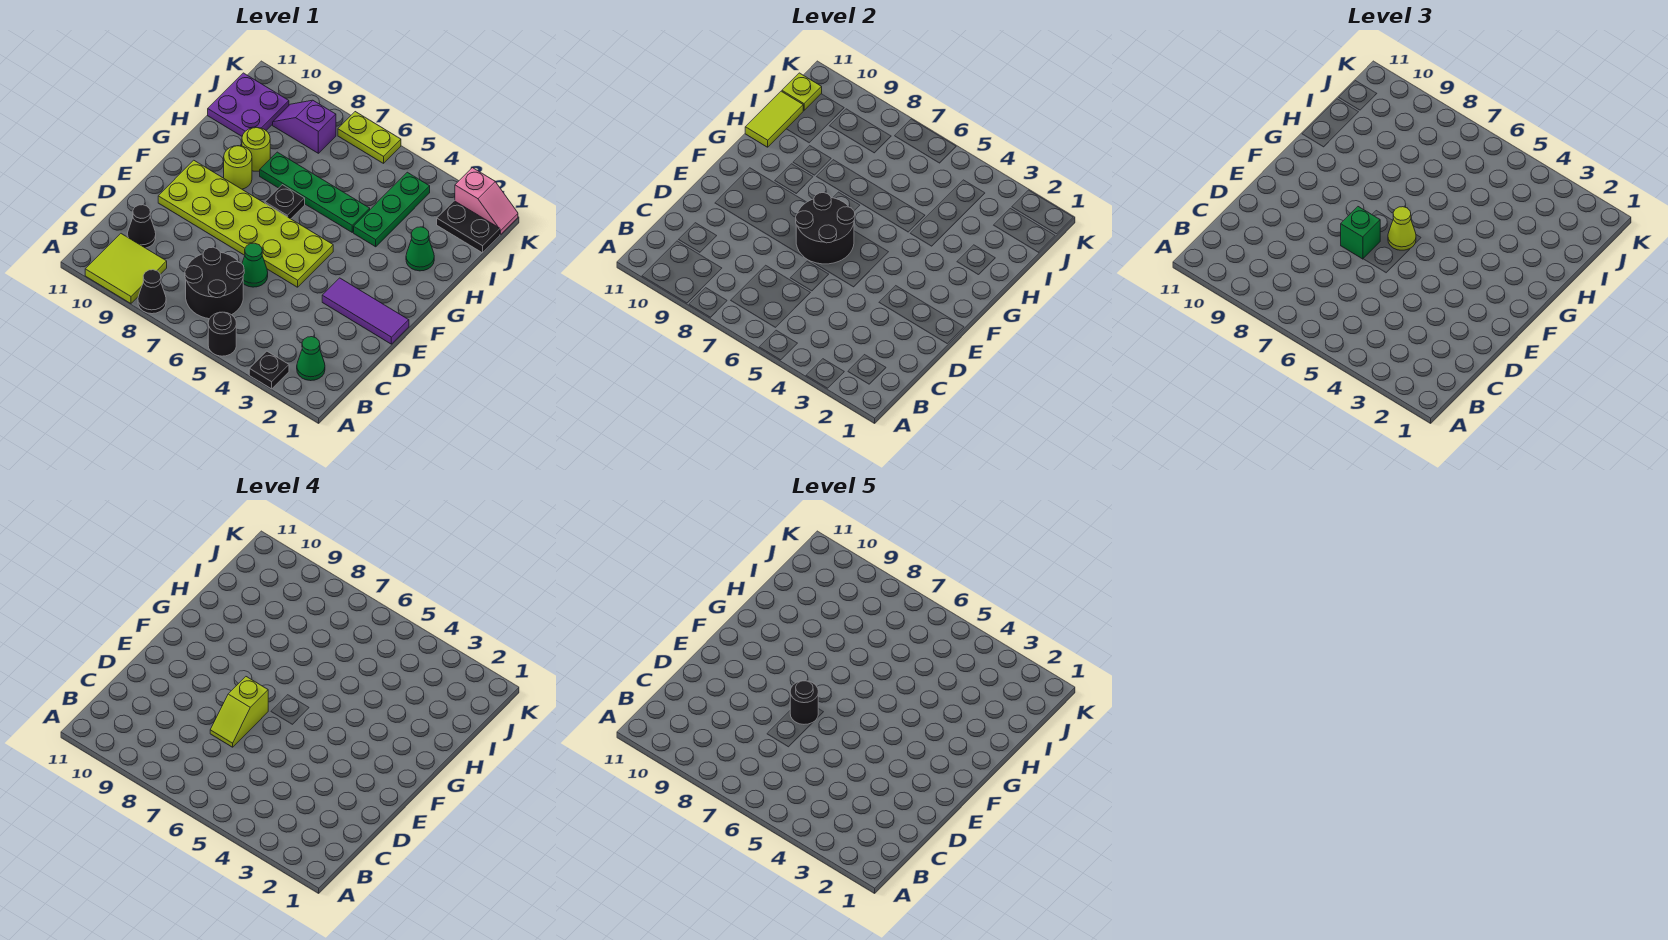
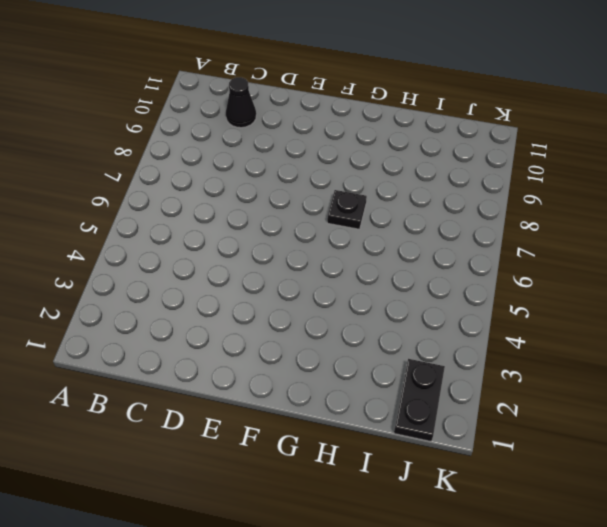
none -> black plate A3 level 1
none -> black round brick A5 level 1
none -> black cone A8 level 1

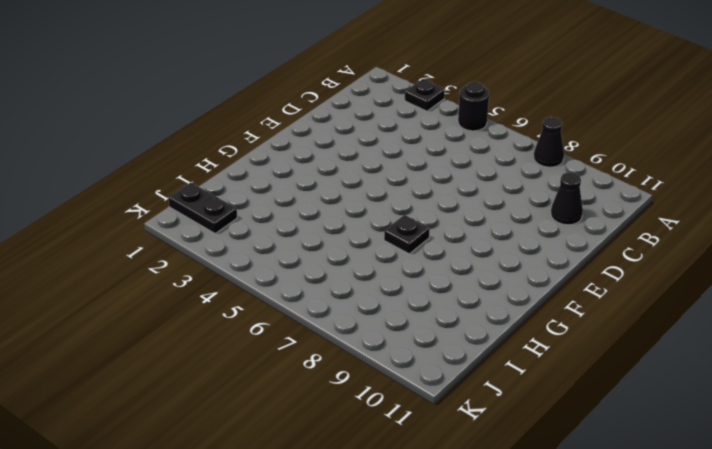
none -> lime tile A9:B10 level 1
none -> green cone B2 level 1
none -> black round brick B6:C7 level 1

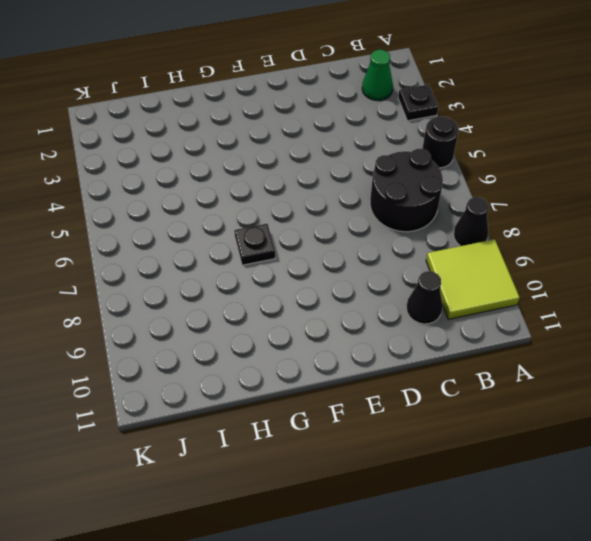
none -> green cone D6 level 1
none -> purple tile E1:E3 level 1
none -> lime plate E5:F10 level 1

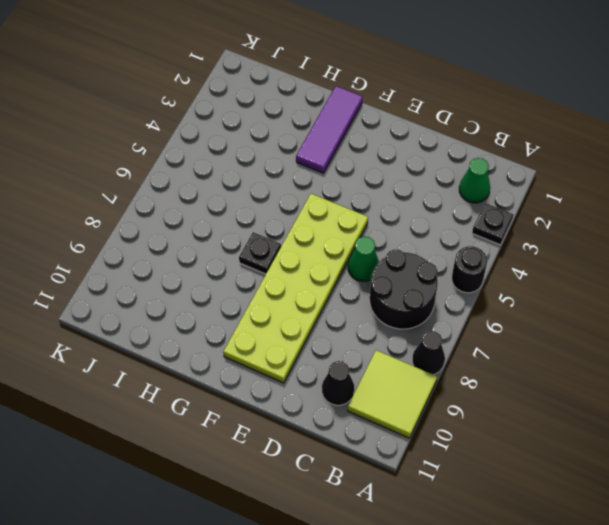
purple tile G1:G3 level 1 -> purple tile E1:E3 level 1
none -> lime round brick G9 level 1
none -> green cone H2 level 1
none -> green plate H4:J4 level 1

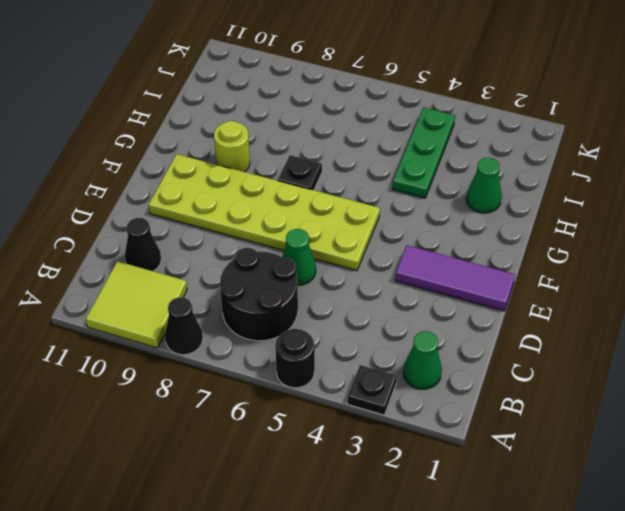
none -> green plate H5:H8 level 1
none -> lime round brick H9 level 1
none -> purple plate I10:J11 level 1

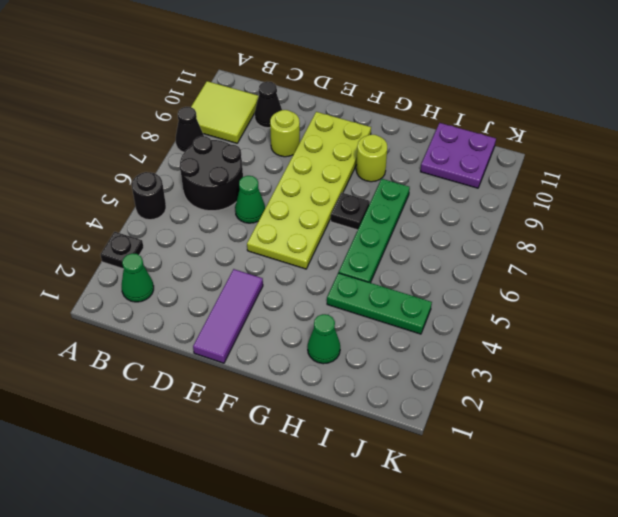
lime round brick D9 level 1 -> lime round brick H9 level 1
none -> black plate J1:J2 level 1
none -> purple slope J8:J9 level 1 top 8
none -> pink slope K1:K2 level 1 top 2

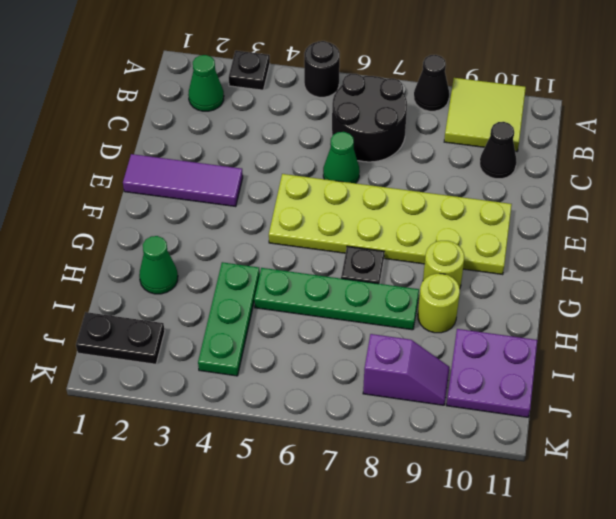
none -> pink slope K1:K2 level 1 top 2
none -> lime plate K6:K7 level 1
none -> black round brick E6:F7 level 2

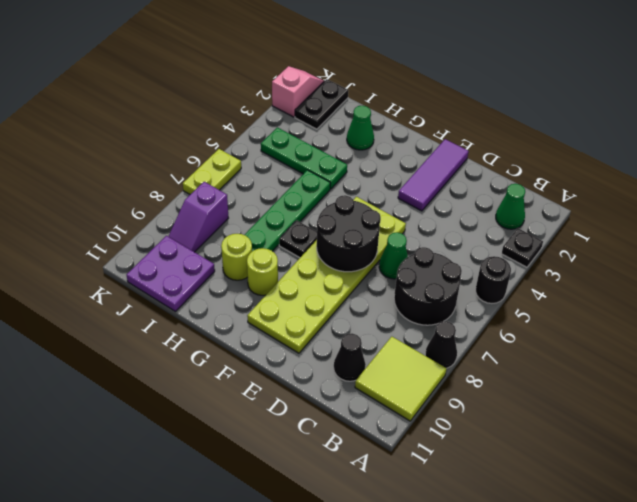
none -> lime tile H11:I11 level 2
none -> lime plate J11 level 2
none -> green brick E7 level 3

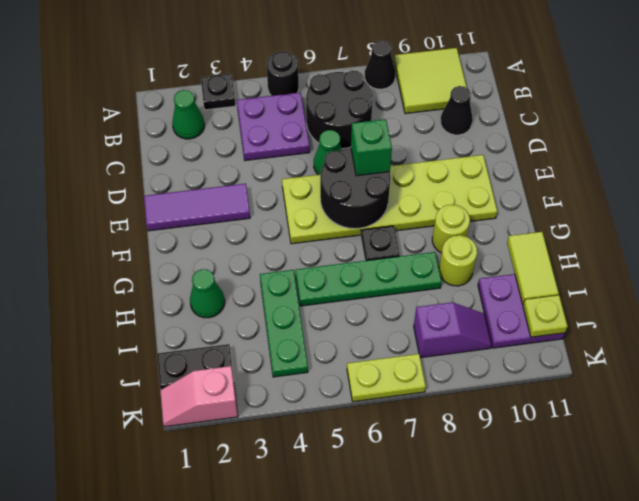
purple plate B4:C5 level 1 -> none
none -> lime cone F6 level 3
none -> lime slope D7:E7 level 4 top E
none -> black round brick E7 level 5

